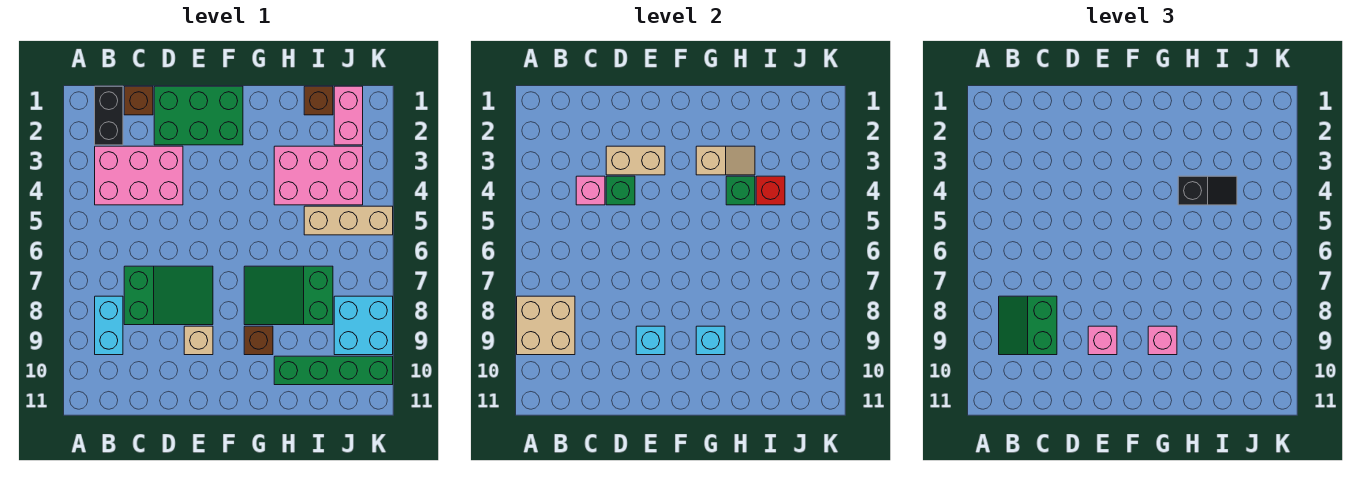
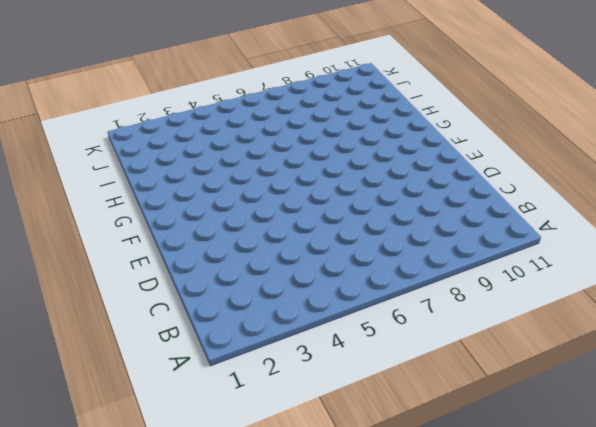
none -> black brick B1:B2 level 1
none -> pink brick B3:D4 level 1
none -> cyan brick B8:B9 level 1

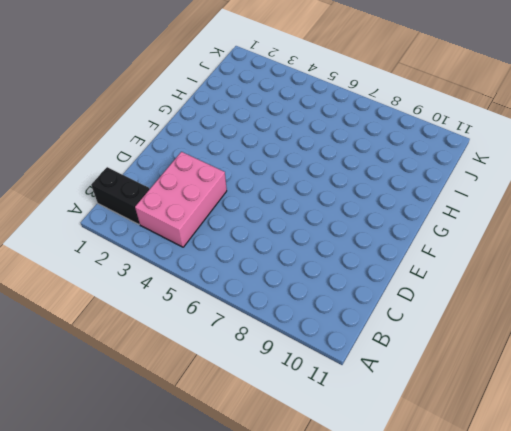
none -> cyan brick B8:B9 level 1
none -> brown brick C1 level 1
none -> green slope C7:E8 level 1 top C

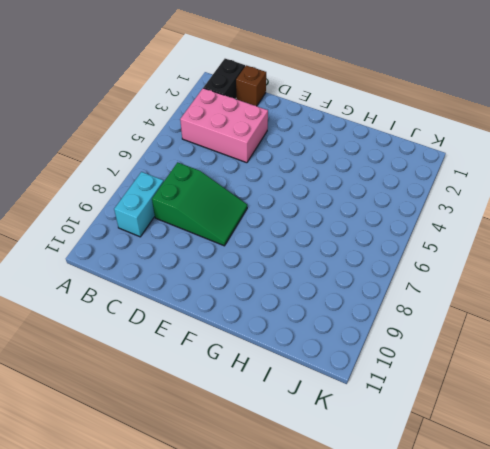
none -> green brick D1:F2 level 1
none -> tan brick E9 level 1
none -> green slope G7:I8 level 1 top I

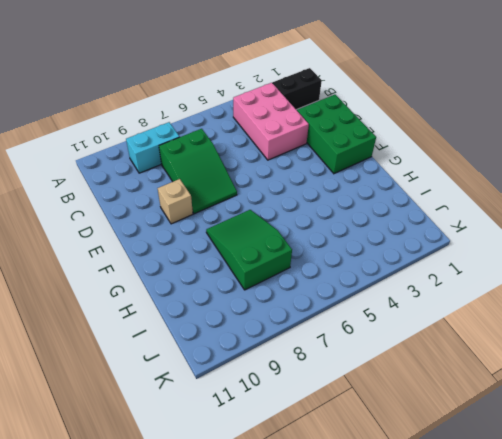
none -> brown brick C1 level 1
none -> brown brick G9 level 1
none -> pink brick H3:J4 level 1

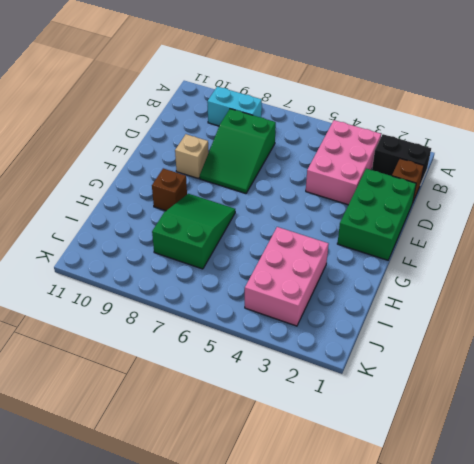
none -> green brick H10:K10 level 1
none -> brown brick I1 level 1
none -> tan brick I5:K5 level 1

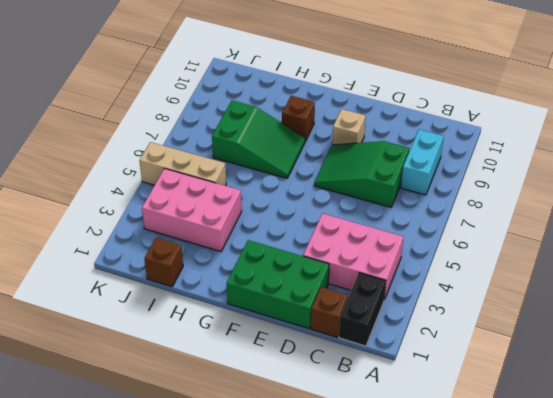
none -> green brick H10:K10 level 1
none -> pink brick J1:J2 level 1
none -> cyan brick J8:K9 level 1

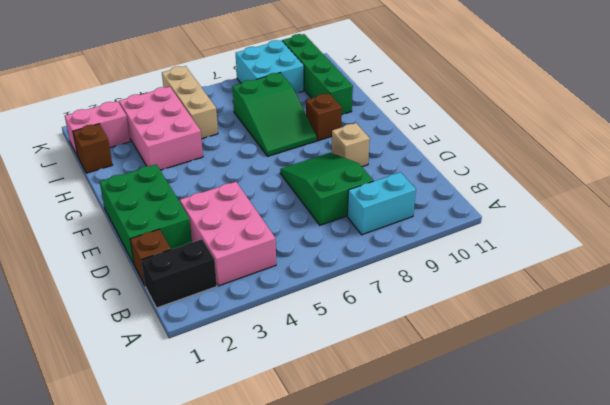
none -> tan brick A8:B9 level 2
none -> pink brick C4 level 2
none -> tan brick D3:E3 level 2

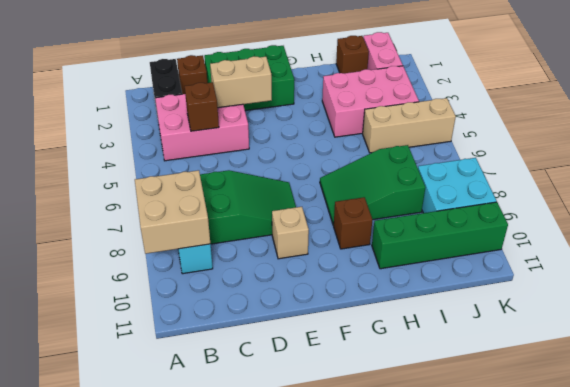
brown brick C4 level 2 -> pink brick C4 level 2
none -> green brick D4 level 2
none -> cyan brick E9 level 2
none -> tan slope G3:H3 level 2 top G

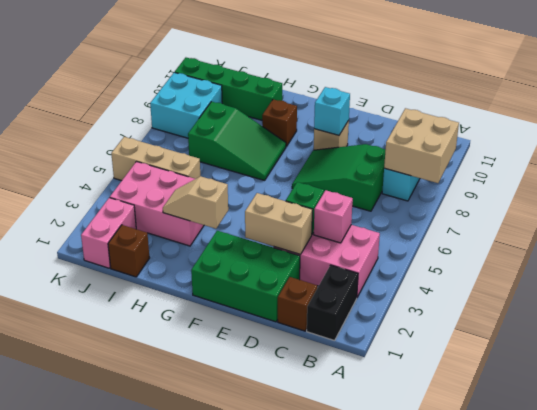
none -> cyan brick G9 level 2
none -> green brick H4 level 2
none -> red brick I4 level 2

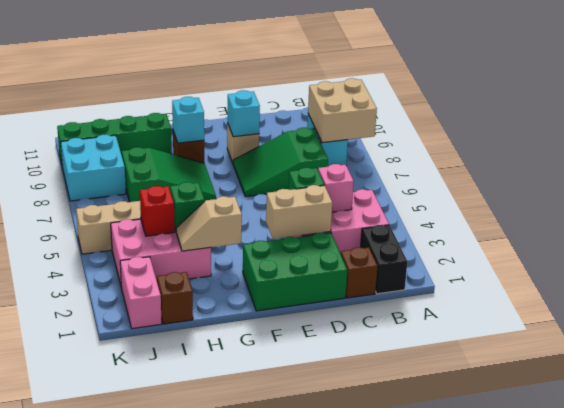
none -> green slope B8:C9 level 3 top C
none -> pink brick E9 level 3
none -> pink brick G9 level 3

